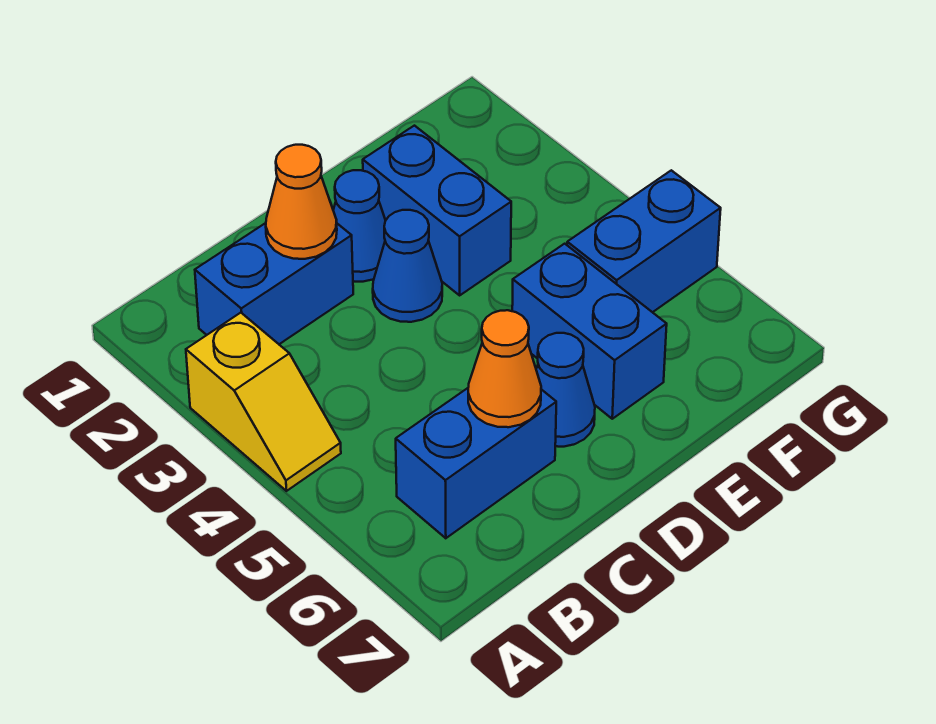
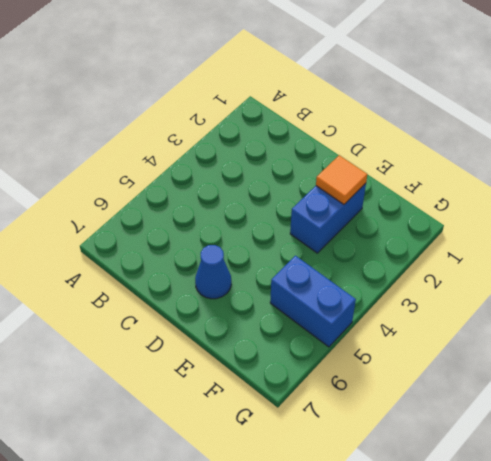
orange tile E2 level 2 -> none
none -> yellow slope A3:A4 level 1 top 3
none -> blue brick B2:C2 level 1

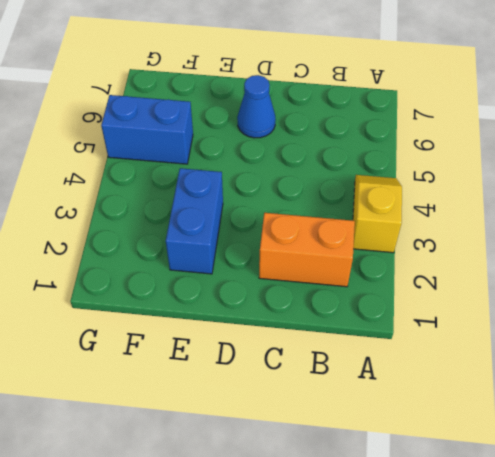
orange brick B2:C2 level 1 -> blue brick B2:C2 level 1
none -> blue brick B6:C6 level 1
none -> blue cone D2 level 1

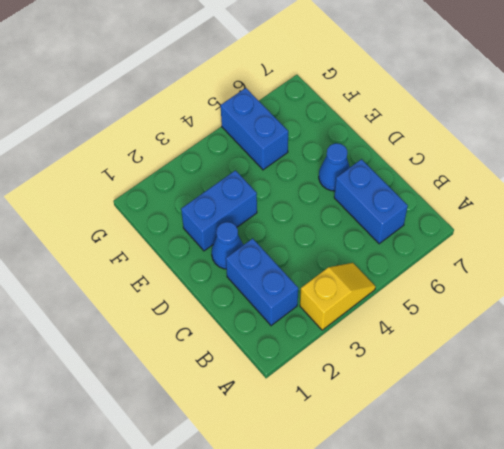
none -> blue cone D3 level 1
none -> blue brick E5:E6 level 1

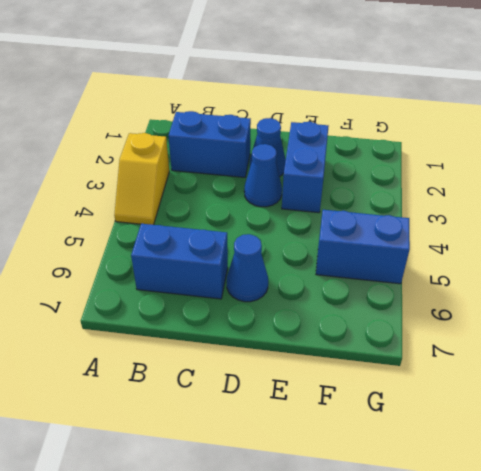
none -> blue brick E5:E6 level 1
none -> orange cone C2 level 2

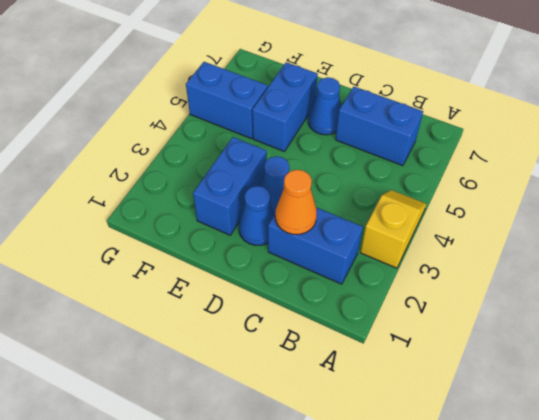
none -> orange cone C6 level 2

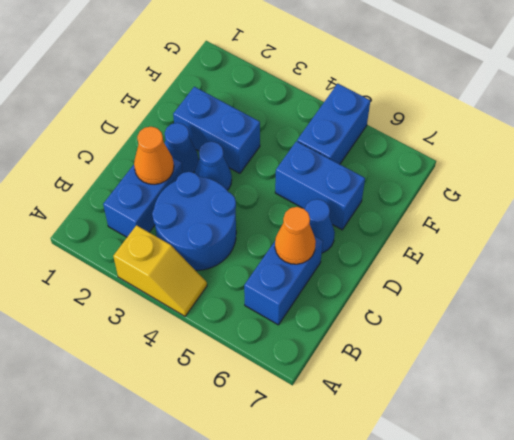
blue round brick B3:C4 level 1 -> none

